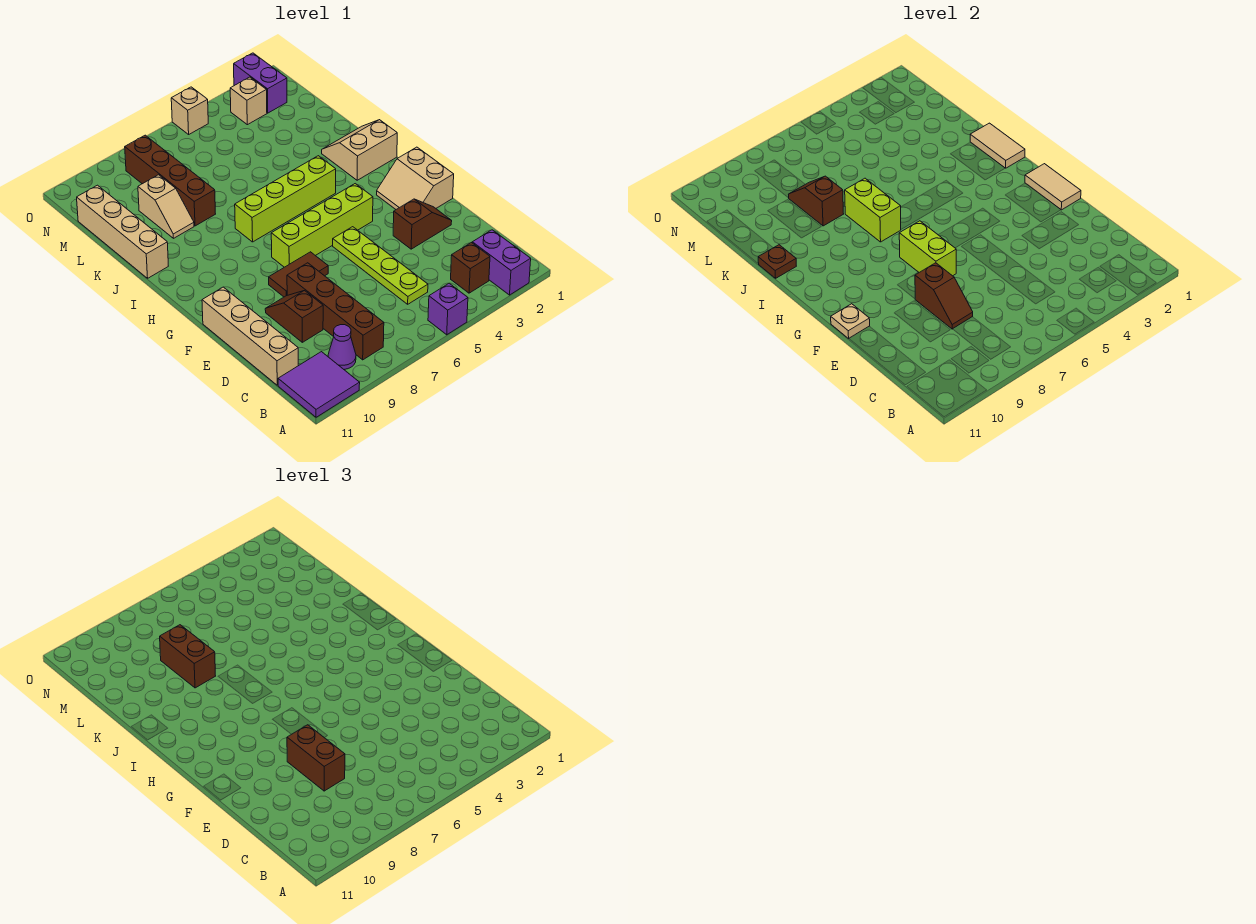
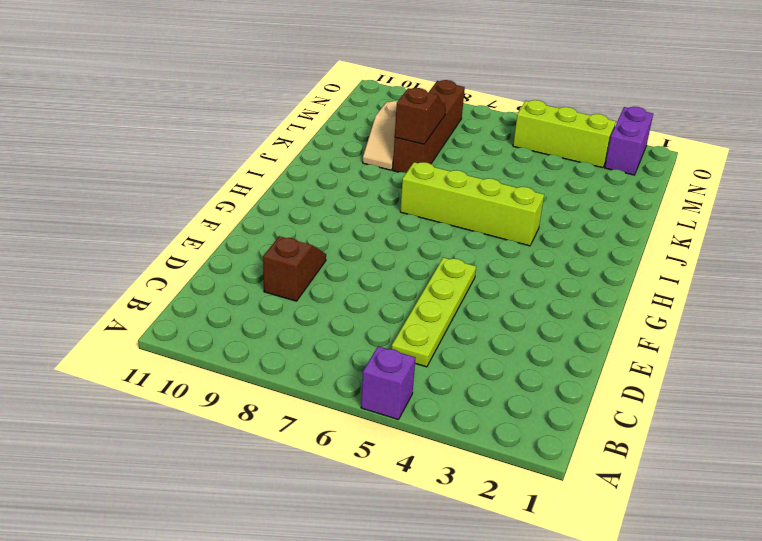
lime brick N3:N5 level 1 -> tan brick N3 level 1
none -> purple brick A2:B2 level 1
none -> purple tile A10:B11 level 1
none -> brown brick B3 level 1
none -> brown brick B8:E8 level 1

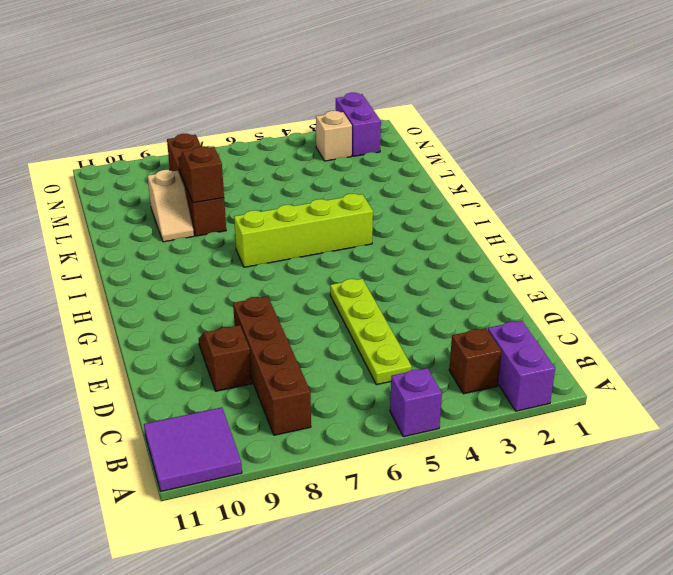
none -> purple cone B9 level 1
none -> tan brick C11:F11 level 1
none -> brown slope E2:E3 level 1 top 3
none -> tan slope F1:G2 level 1 top 1

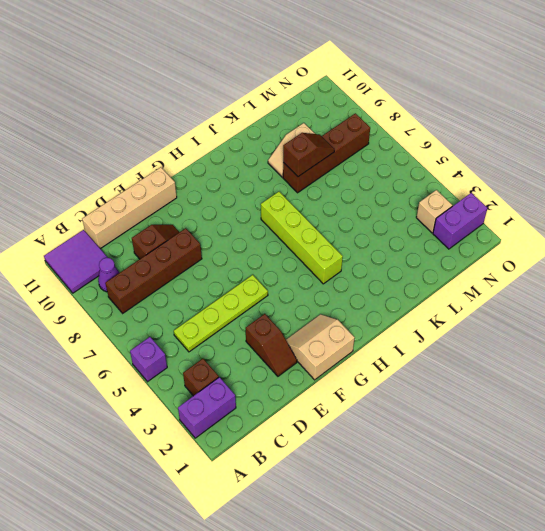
none -> brown tile F7:F8 level 1
none -> lime brick G4:G7 level 1
none -> tan slope I1:J2 level 1 top I
none -> tan brick J11:M11 level 1

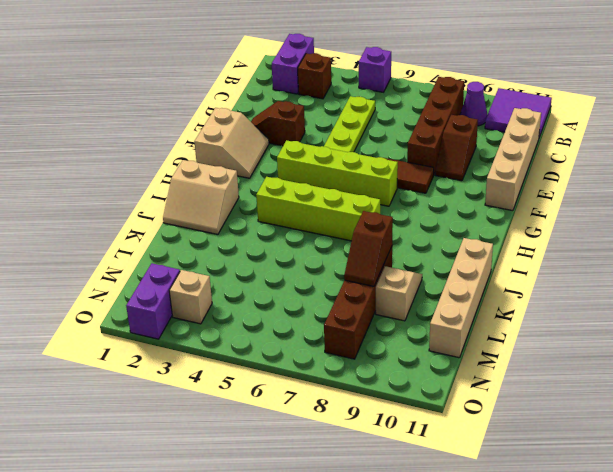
none -> tan brick O5 level 1
none -> brown slope D8:E8 level 2 top E
none -> tan tile F1:G1 level 2
none -> lime brick F7:G7 level 2

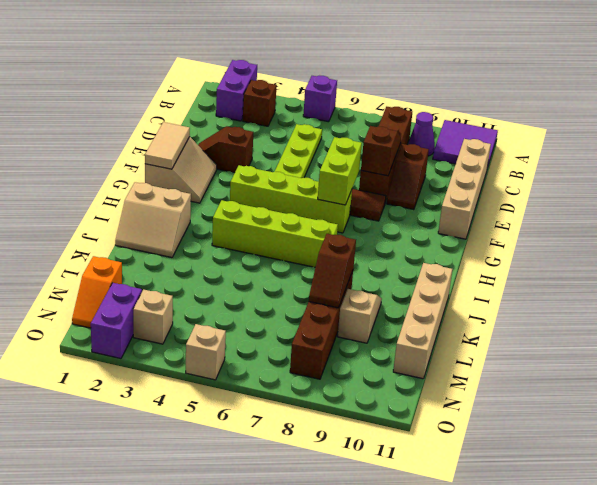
orange slope M1:N1 level 1 top M -> none
none -> tan plate F11 level 2
none -> tan tile I1:J1 level 2
none -> lime brick I7:J7 level 2
none -> brown plate J11 level 2

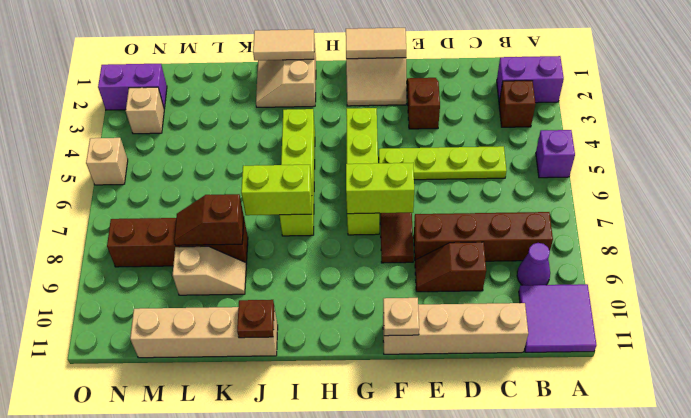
none -> brown slope D8:E8 level 2 top E
none -> brown brick D8:E8 level 3
none -> brown brick K8:L8 level 3

